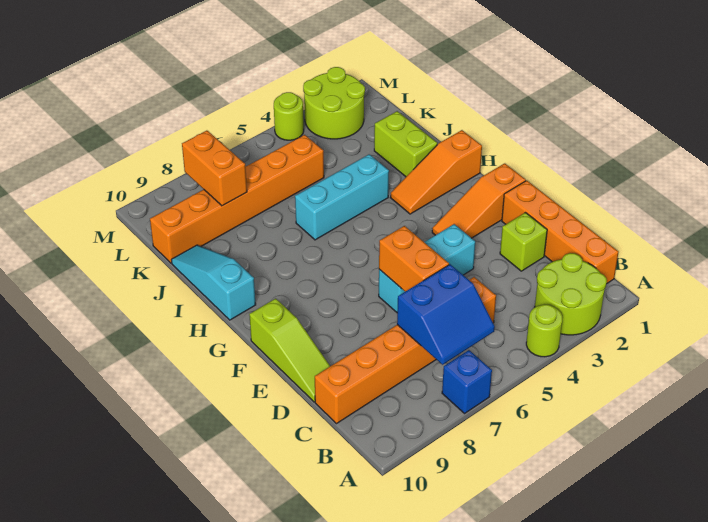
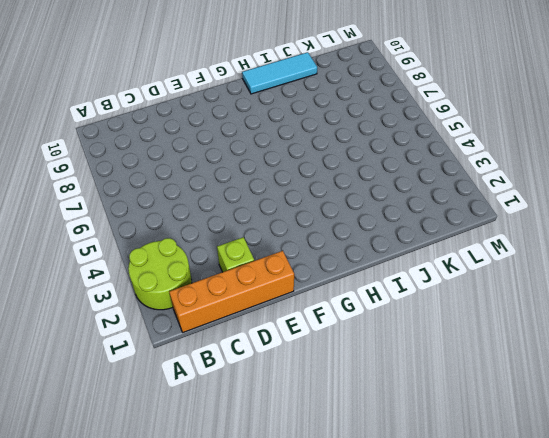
cyan tile H10:J10 level 1 -> cyan slope H10:J10 level 1 top H
none -> lime round brick A4 level 1
none -> blue brick A7 level 1
none -> orange brick C5:C10 level 1

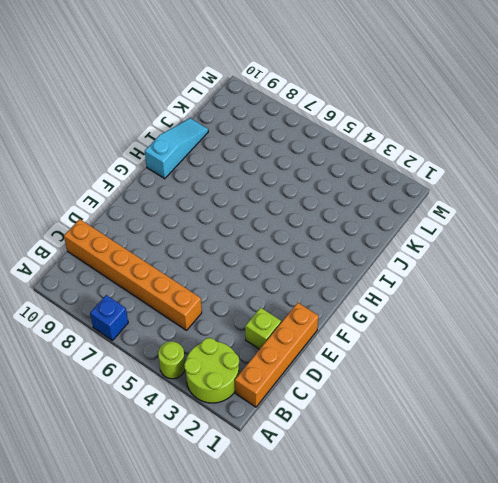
none -> lime slope D10:F10 level 1 top F
none -> cyan brick E4:E6 level 1
none -> orange slope F1:F3 level 1 top 1

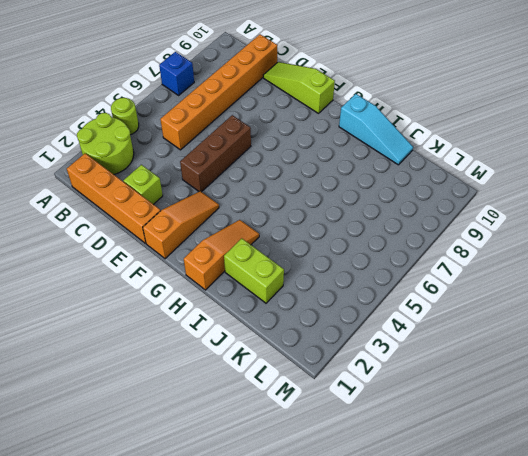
brown brick E4:E6 level 1 -> cyan brick E4:E6 level 1
none -> cyan brick I4:I6 level 1
none -> orange brick K5:K10 level 1
none -> lime round brick L2:M3 level 1

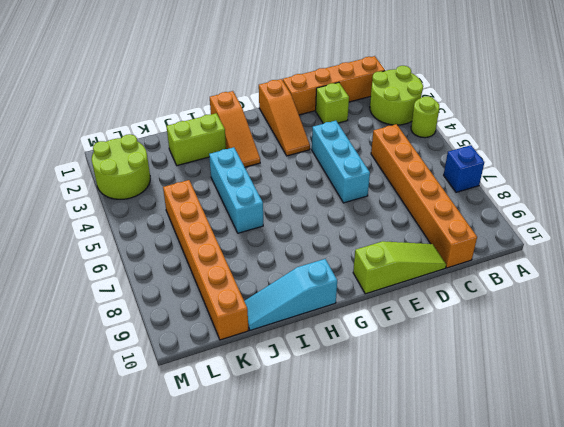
none -> lime round brick M4 level 1
none -> blue slope B6:C7 level 2 top C
none -> orange brick D6:E6 level 2

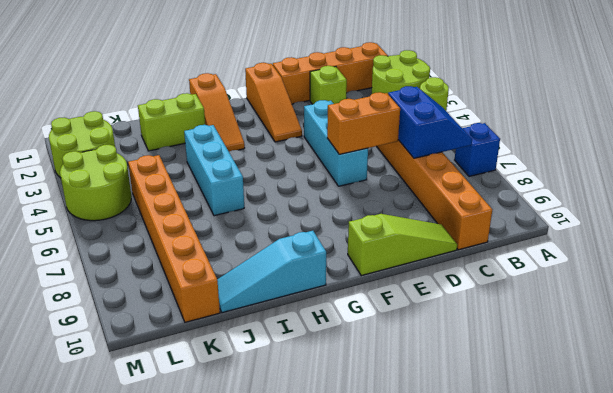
lime round brick L4:M5 level 1 -> lime round brick M4 level 1
none -> orange brick K8:L8 level 2

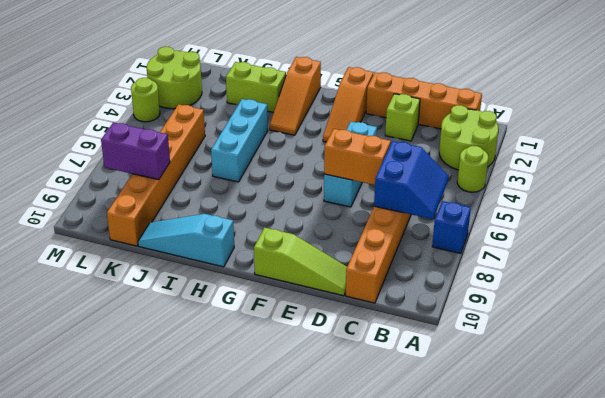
purple brick K8:L8 level 2 -> orange brick K8:L8 level 2

